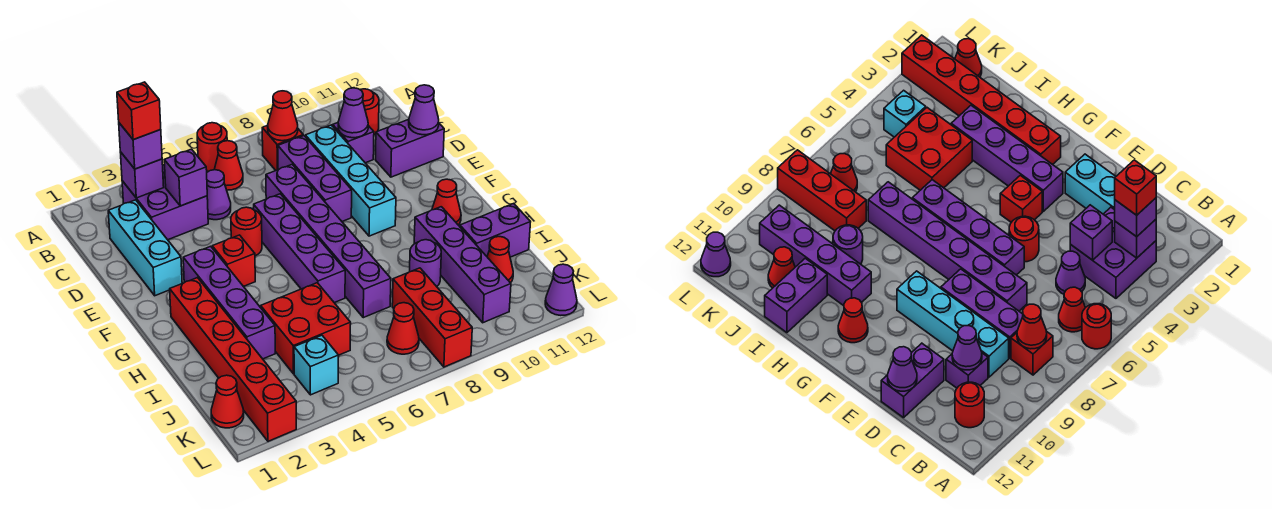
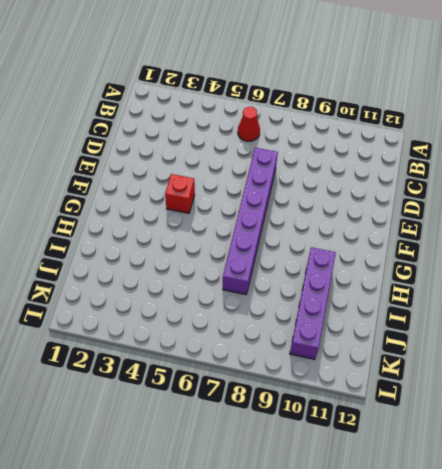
none -> red round brick A6 level 1
none -> purple brick B3:C4 level 1
none -> red brick B8 level 1
none -> red round brick B11 level 1

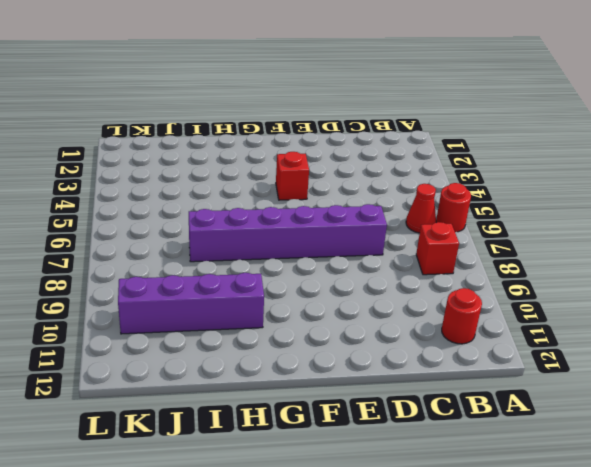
none -> purple brick B3:C4 level 1
none -> cyan brick C2:E2 level 1
none -> purple cone C5 level 1
none -> purple brick C8:E8 level 1

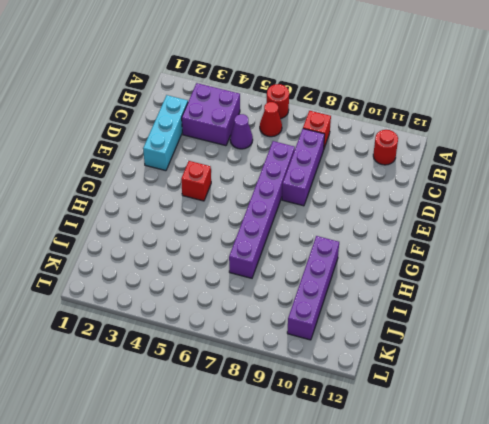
none -> cyan brick C9:F9 level 1
none -> purple brick C10 level 1
none -> purple brick D11:D12 level 1
none -> red round brick E5 level 1

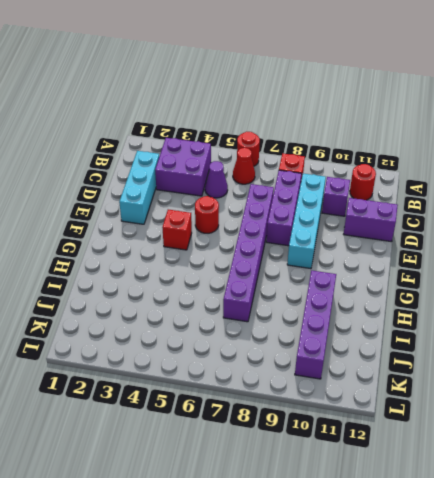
none -> purple brick E6:H6 level 1
none -> purple brick F3:I3 level 1
none -> red brick G2:L2 level 1
none -> red cone G11 level 1

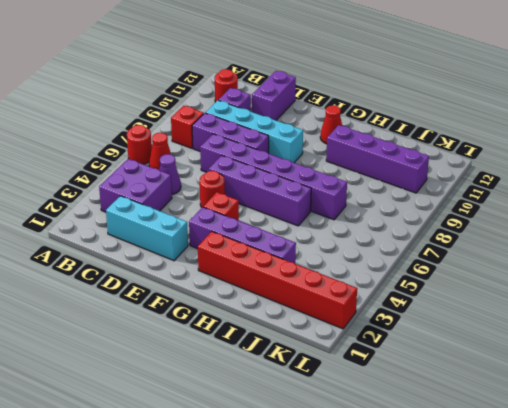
none -> red brick I4:J5 level 1
none -> purple round brick I9 level 1
none -> purple brick I11:I12 level 1
none -> red brick J8:L8 level 1

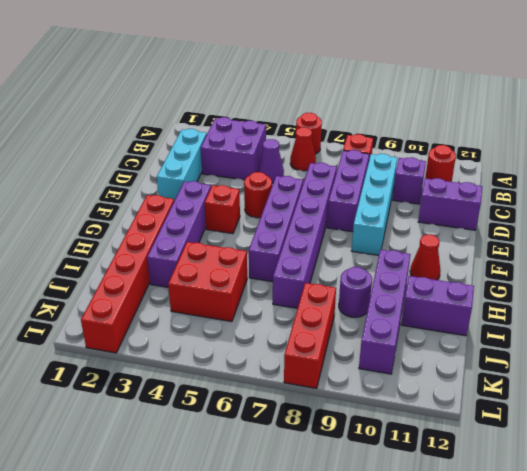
none -> red cone J11 level 1
none -> red cone K1 level 1
none -> cyan brick K4 level 1
none -> red cone K7 level 1

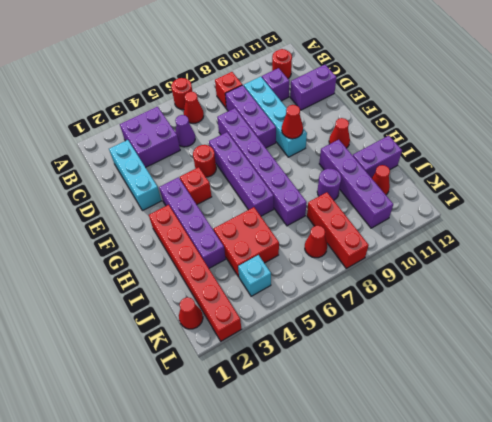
red cone F9 level 2 -> red cone B8 level 2
none -> purple cone L12 level 1
none -> purple brick B3 level 2
none -> purple brick C4 level 2
none -> purple cone C10 level 2

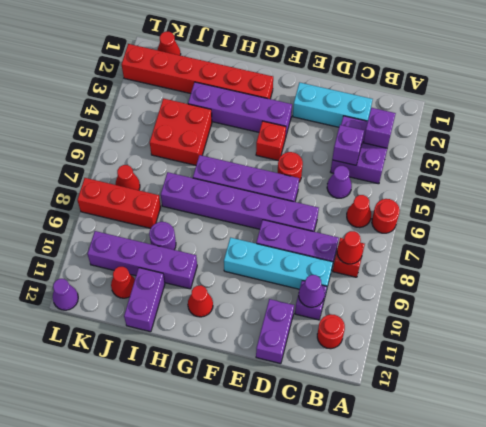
none -> cyan brick K4 level 1
none -> purple cone D12 level 2
none -> purple brick B3 level 3
none -> red brick B3 level 4

